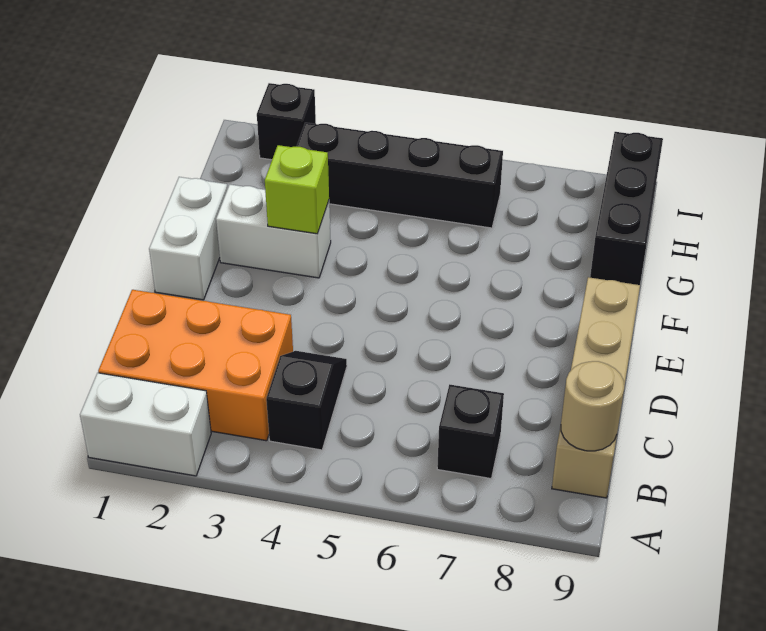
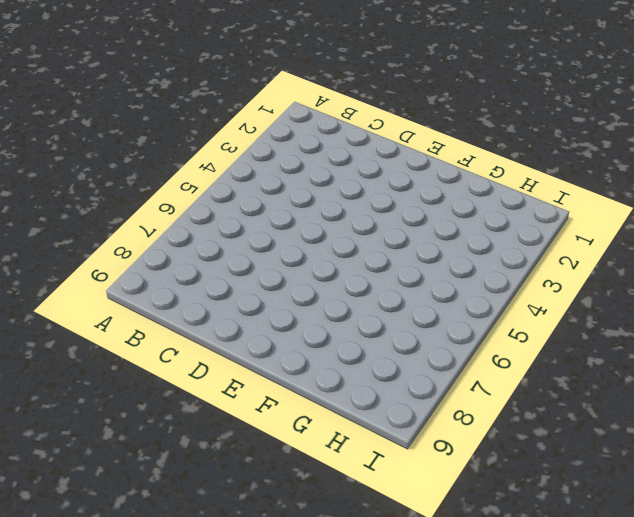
none -> white brick A1:A2 level 1
none -> orange brick B1:C3 level 1
none -> black slope B4:C4 level 1 top B

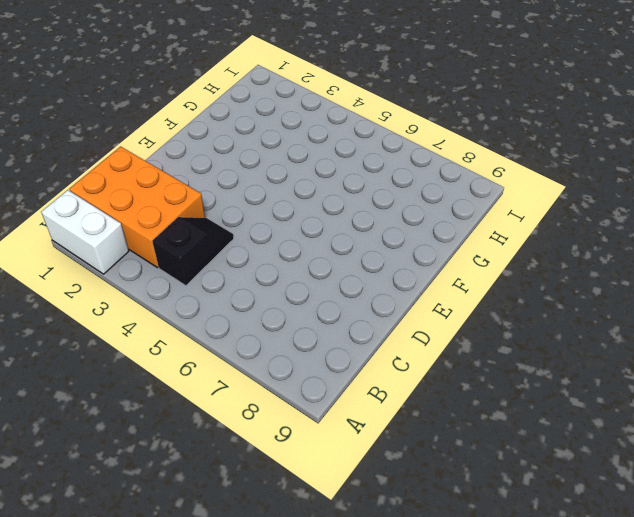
none -> black brick B7 level 1
none -> tan brick B9:E9 level 1
none -> white brick E1:F1 level 1

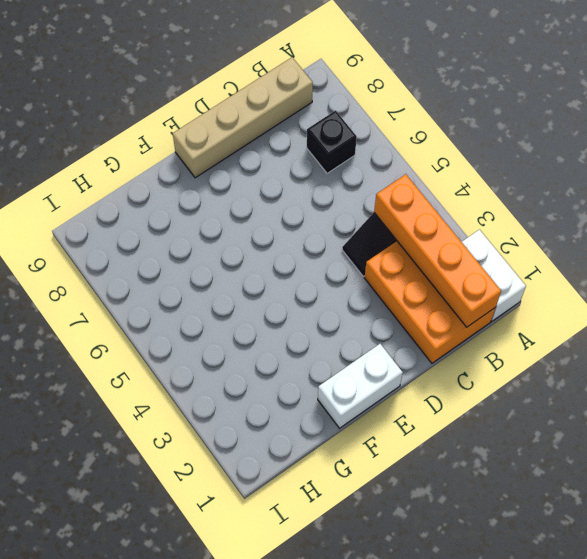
orange brick B1:B4 level 2 -> none
none -> white brick F2:F3 level 1
none -> black brick G9:I9 level 1
none -> black brick H3:H6 level 1

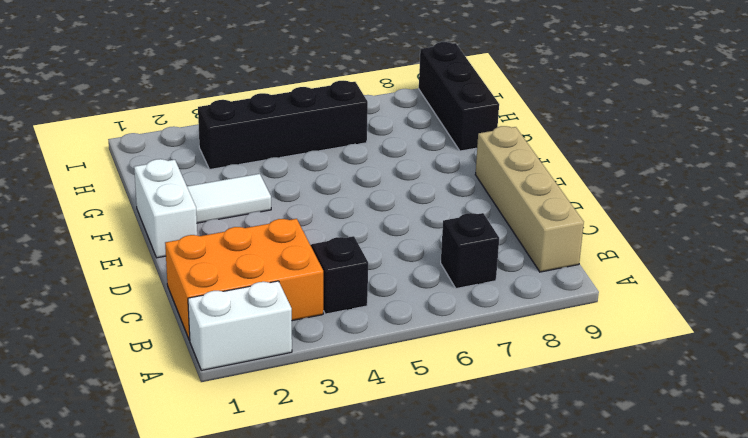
white tile F2:F3 level 1 -> white brick F2:F3 level 1
none -> black brick I2 level 1
none -> tan round brick B9 level 2
none -> lime brick F3 level 2

